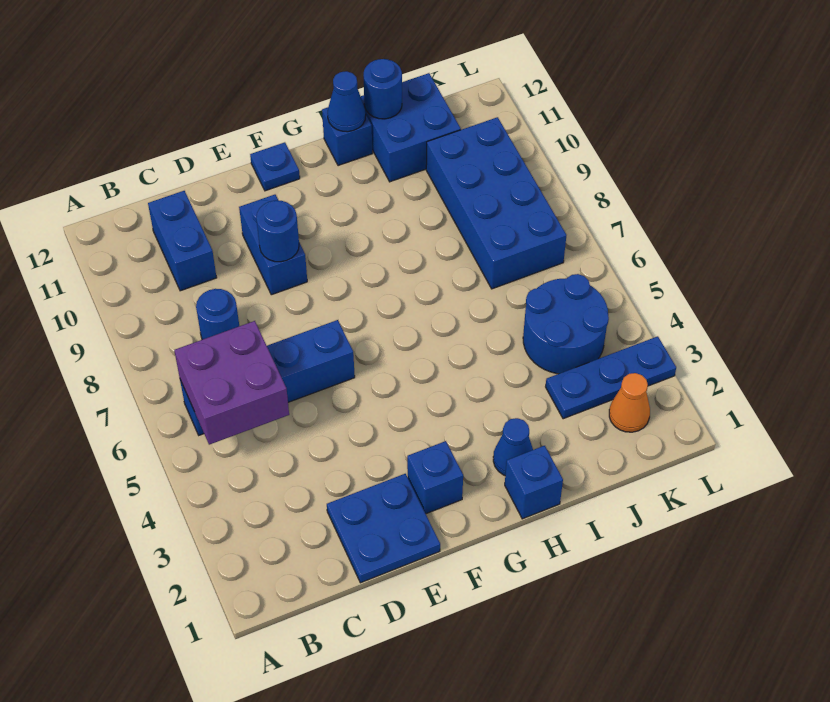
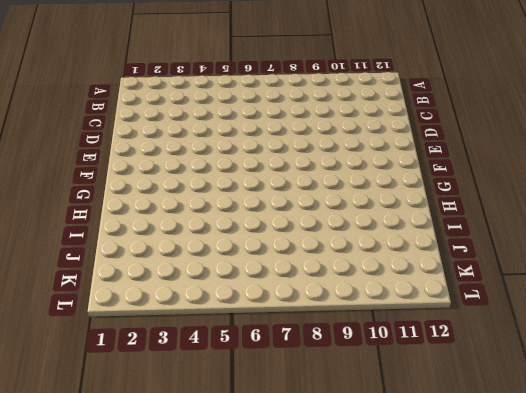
none -> blue brick B6:E6 level 1
none -> blue round brick C8 level 1
none -> blue brick C10:C11 level 1

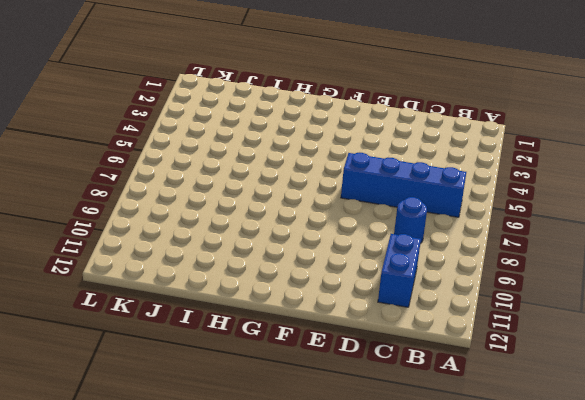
none -> blue plate D1:E2 level 1
none -> blue brick E9:E10 level 1
none -> blue brick F2 level 1

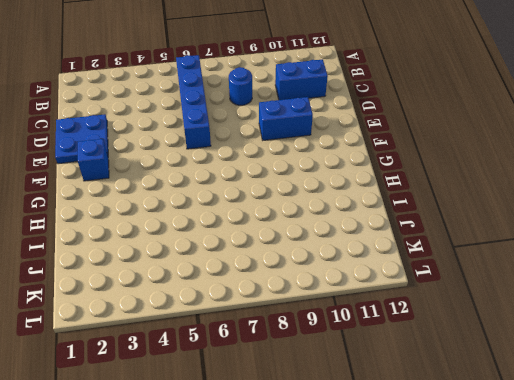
none -> blue plate F12 level 1
none -> blue brick H1 level 1
none -> blue cone H2 level 1

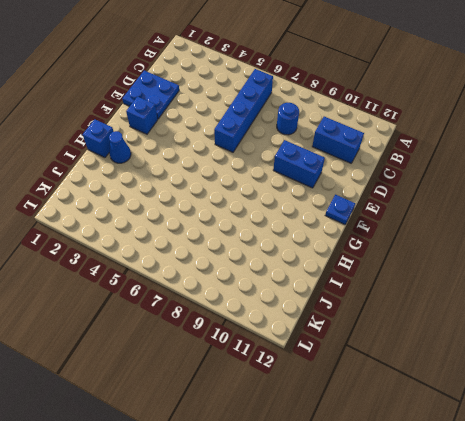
none -> blue brick H12 level 1
none -> blue brick I11:J12 level 1
none -> blue plate J3:L3 level 1

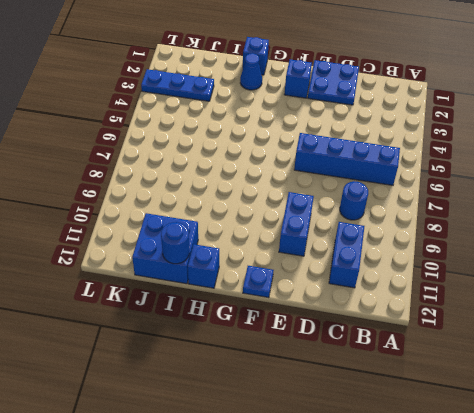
none -> blue round brick J4:K5 level 1
none -> blue brick J7:K10 level 1
none -> orange cone K2 level 1

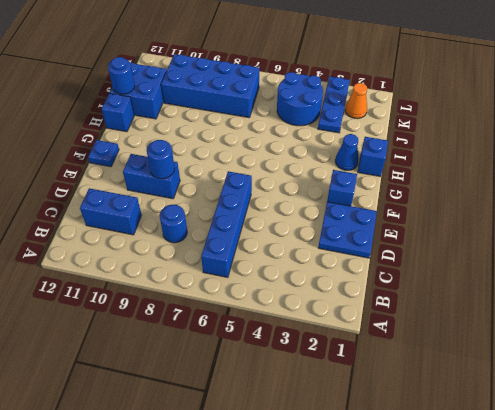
none -> purple brick B5:C6 level 2
none -> blue cone H12 level 2

